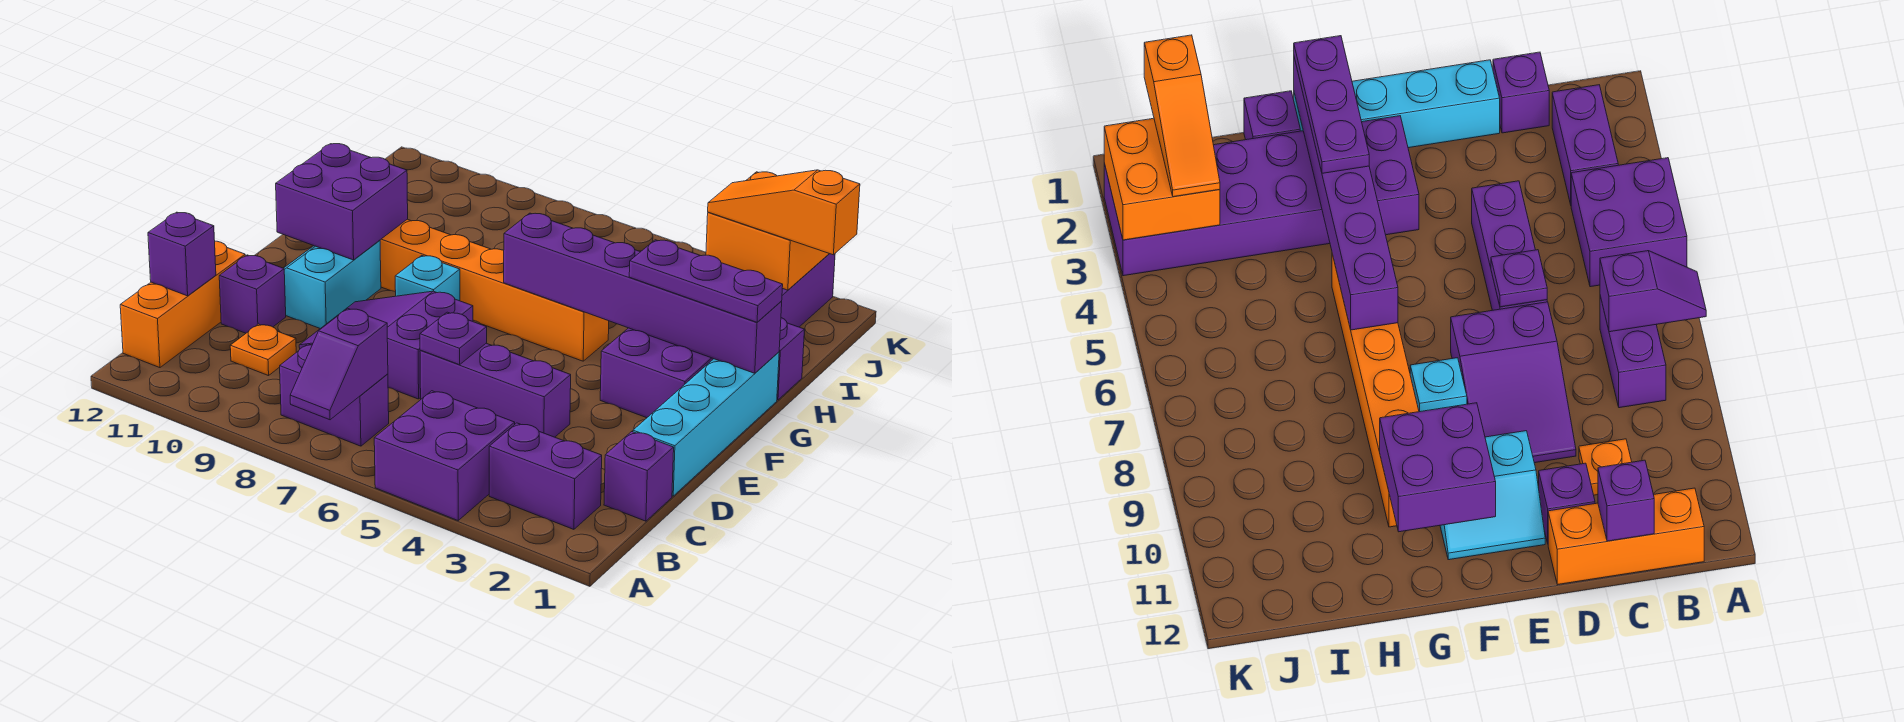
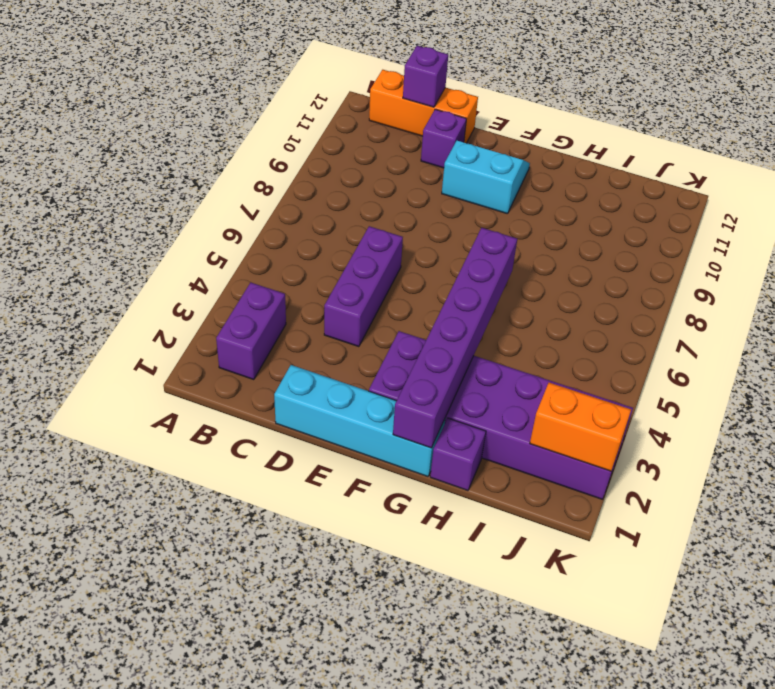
orange brick J2:K2 level 2 -> orange brick J2:K3 level 2
none -> purple brick A4:B5 level 1
none -> purple brick B7:B8 level 1
none -> purple brick C1 level 1

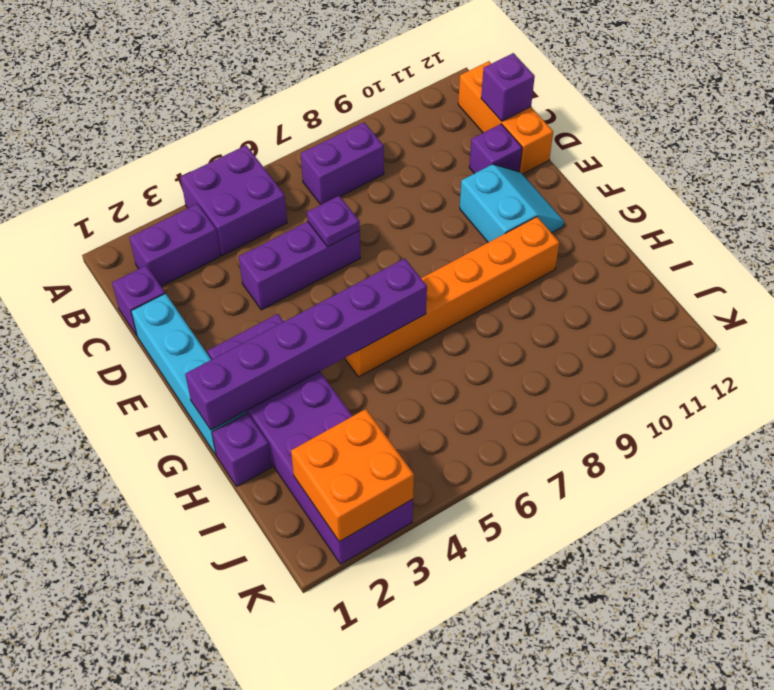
none -> orange plate C10 level 1
none -> purple slope D7:E9 level 1 top 7
none -> cyan brick F8 level 1

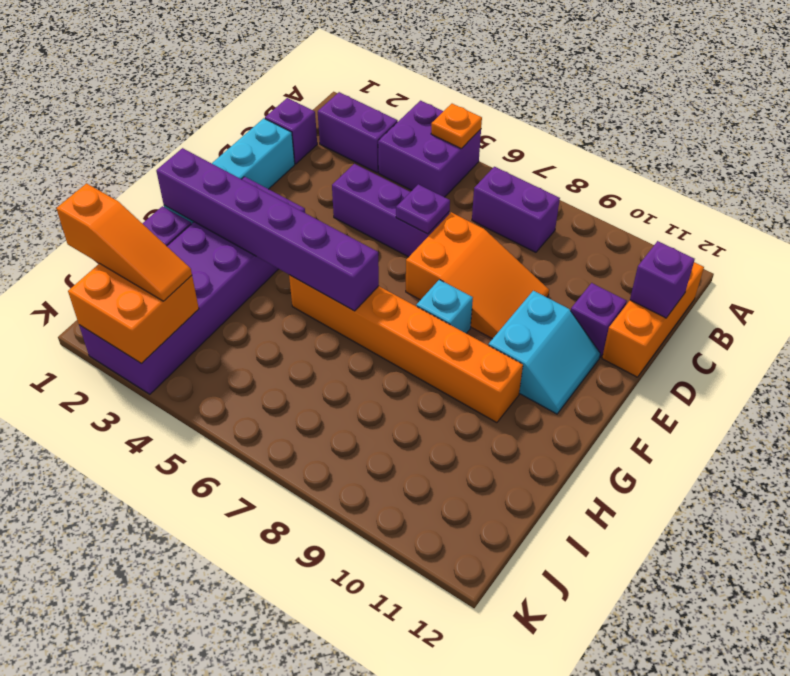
orange plate A5 level 2 -> orange plate C10 level 1
orange slope D7:E9 level 1 top 7 -> purple slope D7:E9 level 1 top 7
none -> purple slope A7:B7 level 2 top B
none -> purple brick F10:G11 level 2
none -> purple plate G1:G3 level 3

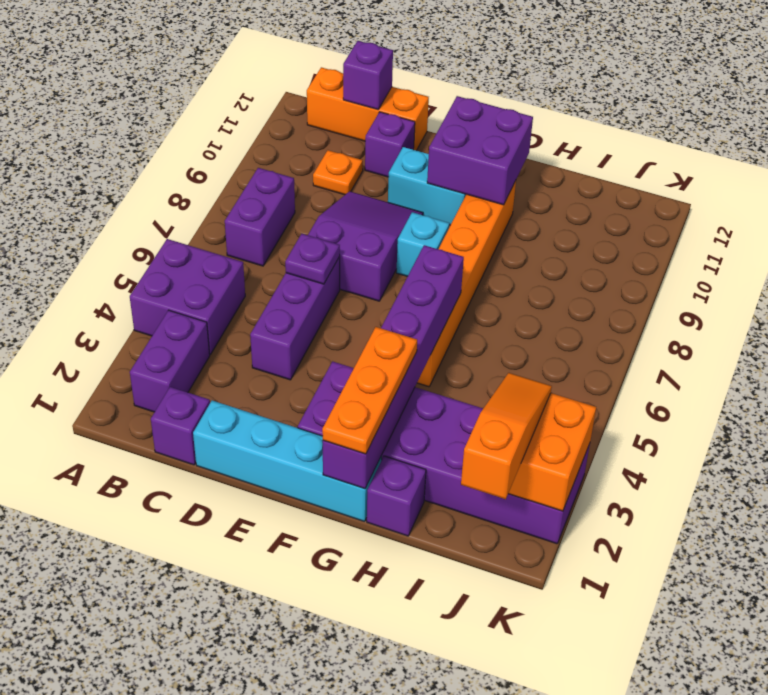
orange plate G1:G3 level 3 -> purple plate G1:G3 level 3
none -> purple slope A7:B7 level 2 top B

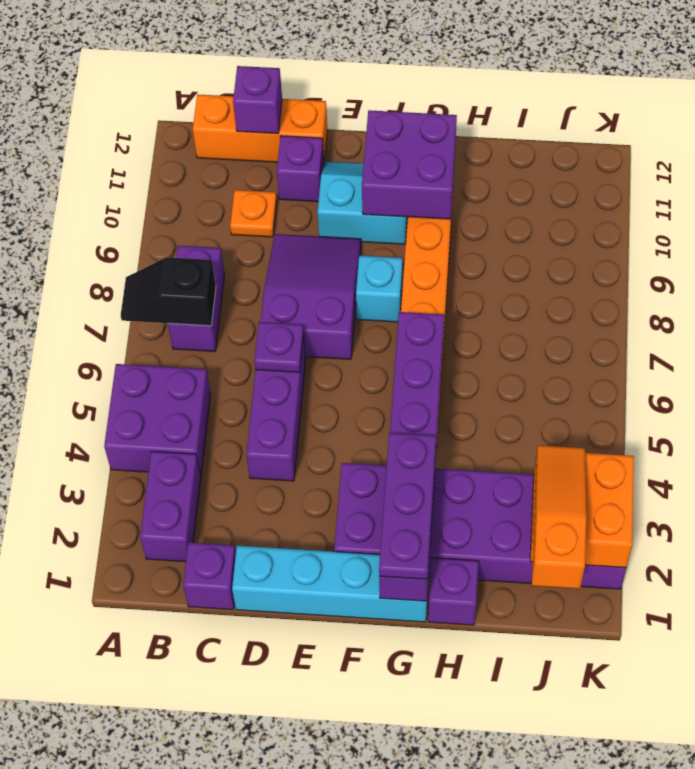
black slope A7:B7 level 2 top B -> purple slope A7:B7 level 2 top B

